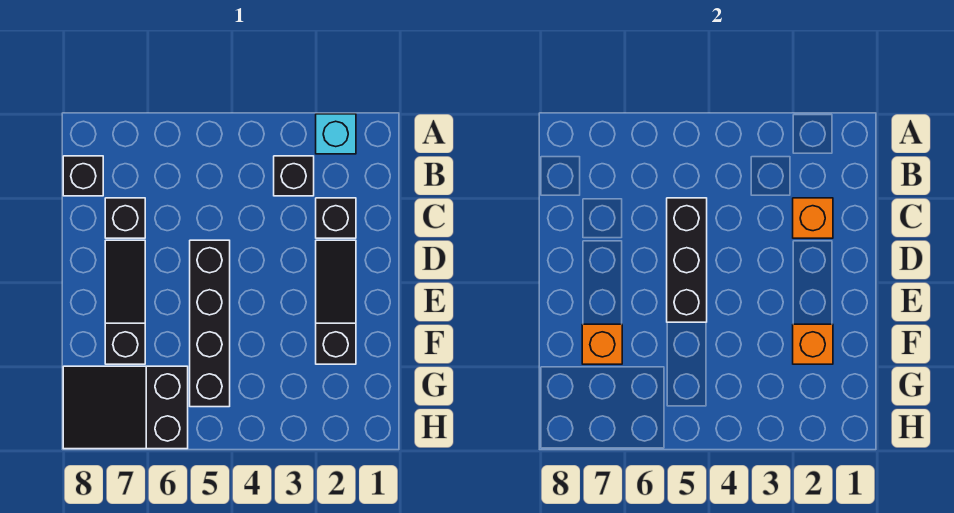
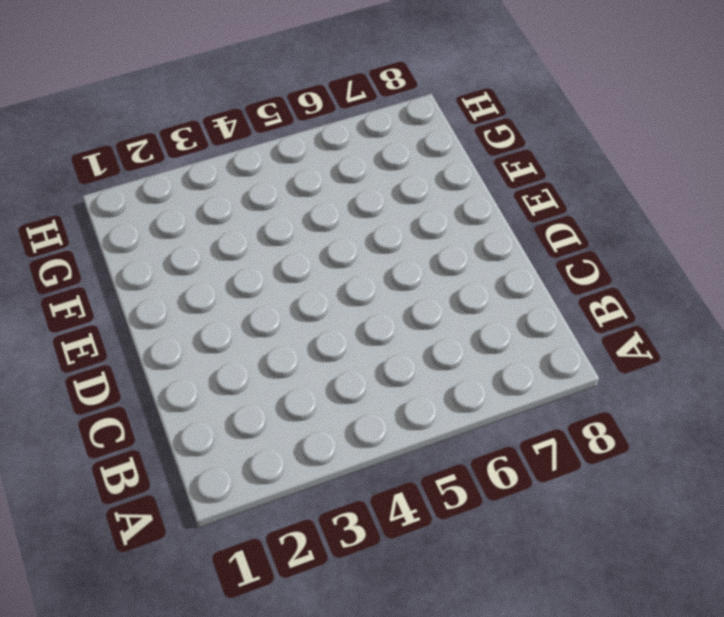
none -> cyan brick A2 level 1
none -> black brick B3 level 1
none -> black brick B8 level 1

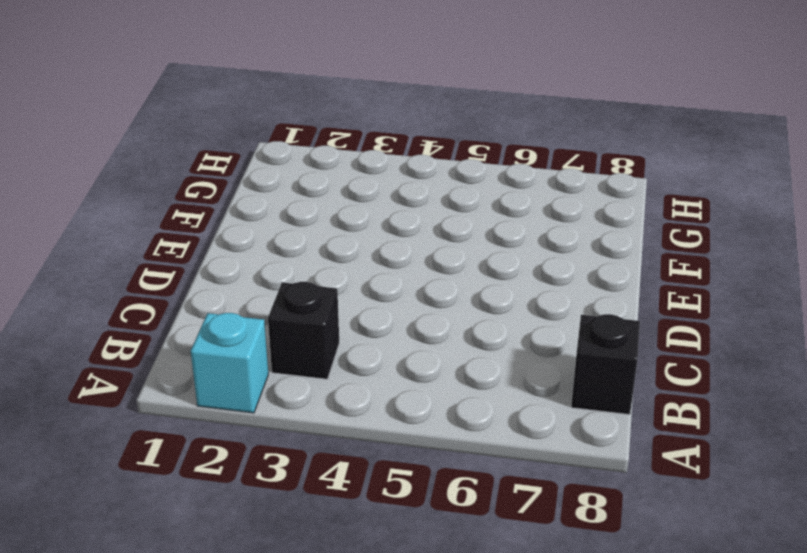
none -> black brick C2 level 1
none -> black brick C7 level 1
none -> black slope D2:F2 level 1 top F

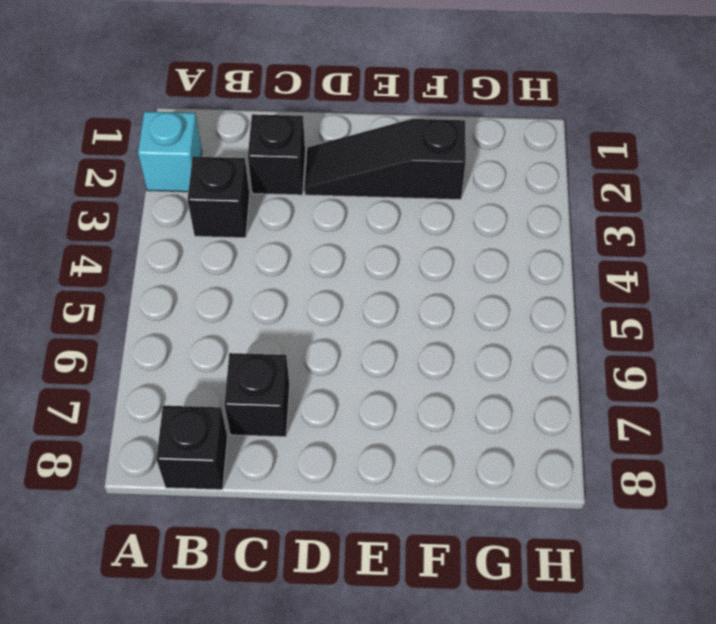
none -> black brick D5:G5 level 1
none -> black slope D7:F7 level 1 top F
none -> black slope G6:H8 level 1 top 6

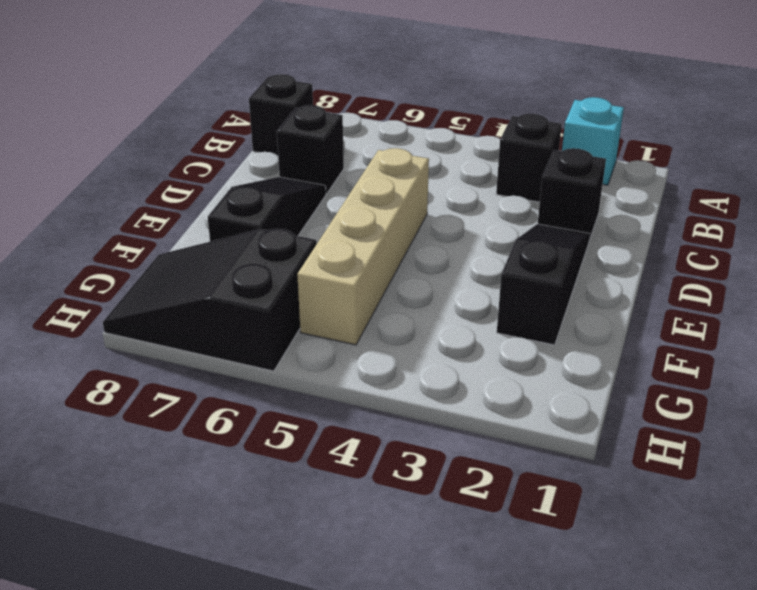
tan brick D5:G5 level 1 -> black brick D5:G5 level 1
none -> orange brick C2 level 2
none -> black brick C5:E5 level 2
none -> orange brick F2 level 2

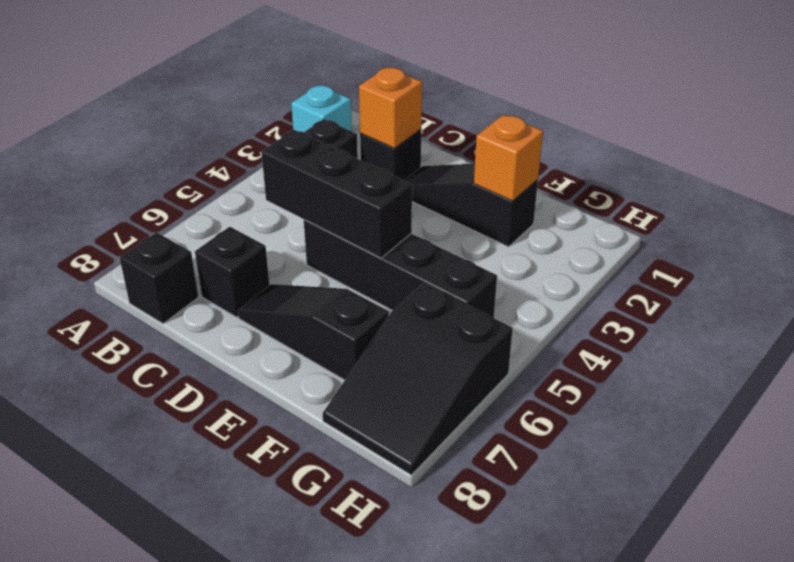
none -> orange brick F7 level 2

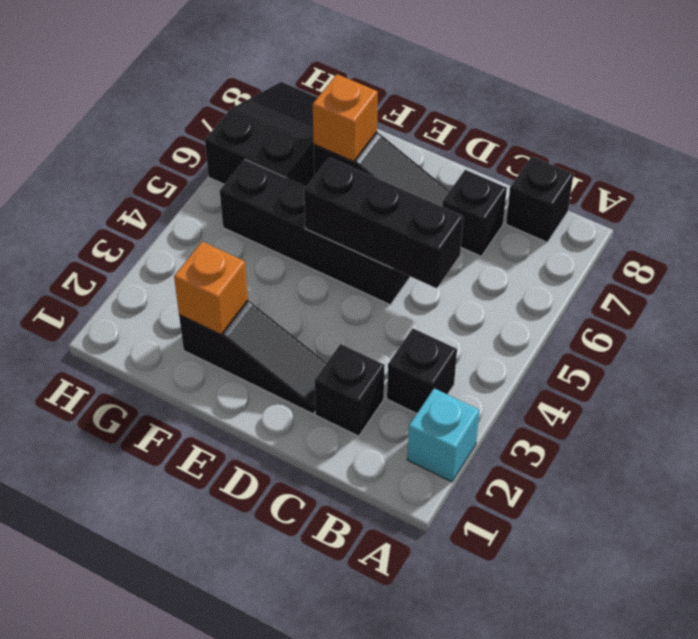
none -> orange brick C2 level 2

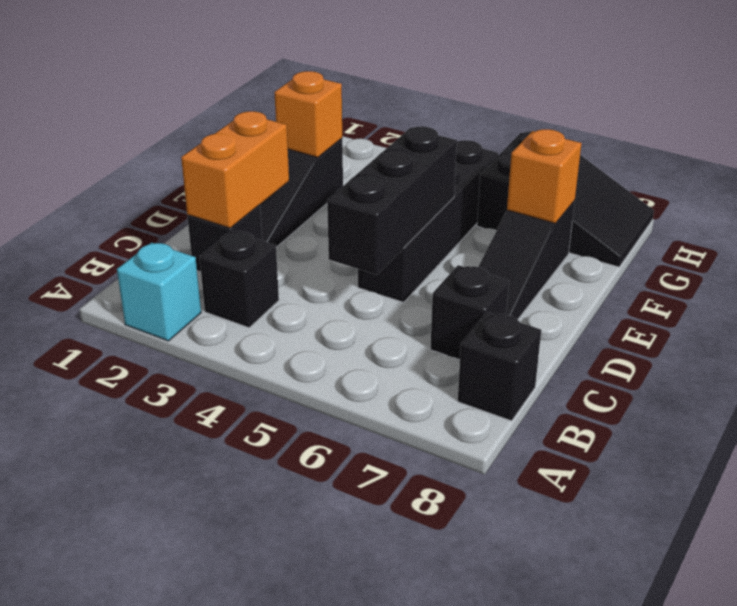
orange brick C2:D2 level 2 -> orange brick C2 level 2

